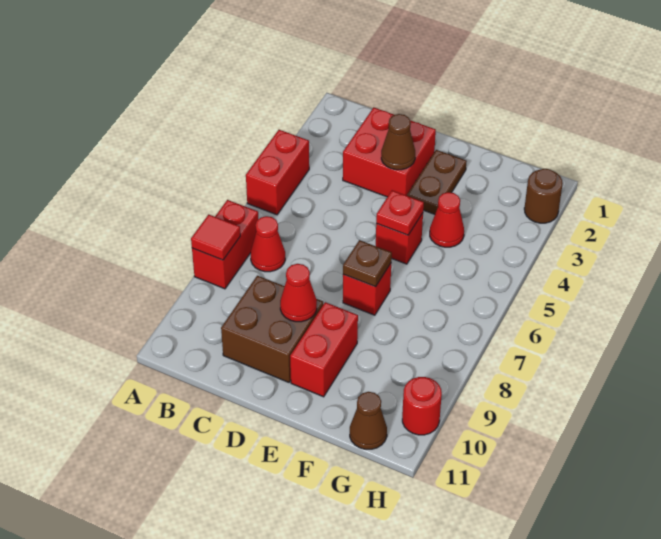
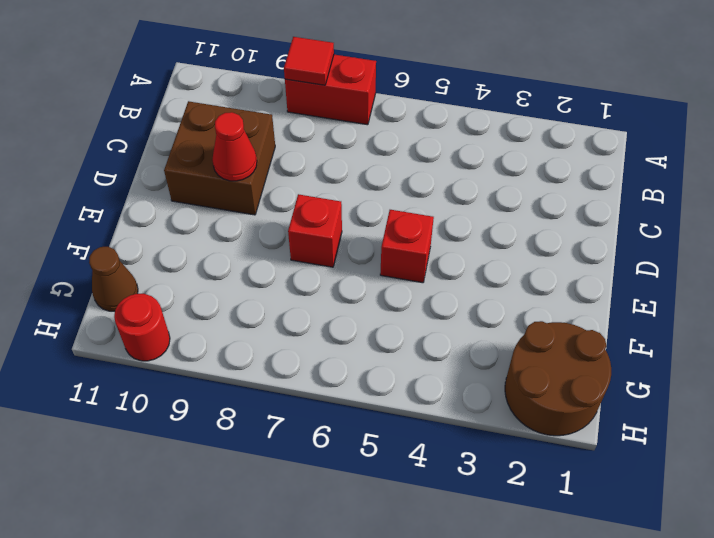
brown round brick G1:H2 level 1 -> brown round brick H2 level 1
none -> red brick A4:A5 level 1
none -> red cone B7 level 1
none -> red brick C2:D3 level 1

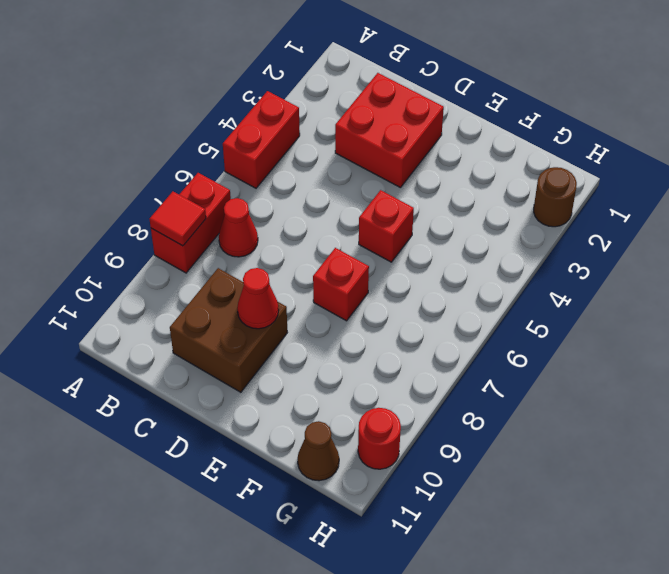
none -> brown plate E2:E3 level 1
none -> red brick E9:E10 level 1
none -> red cone F4 level 1

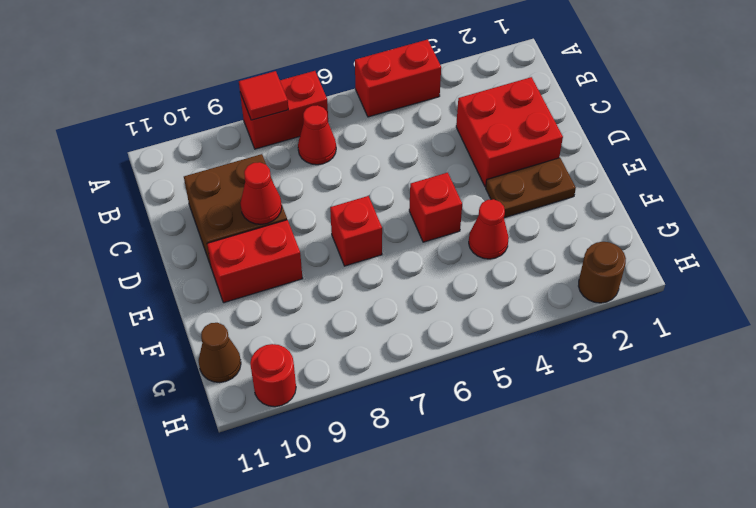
none -> brown cone D3 level 2
none -> red plate E5 level 2
none -> brown plate E7 level 2

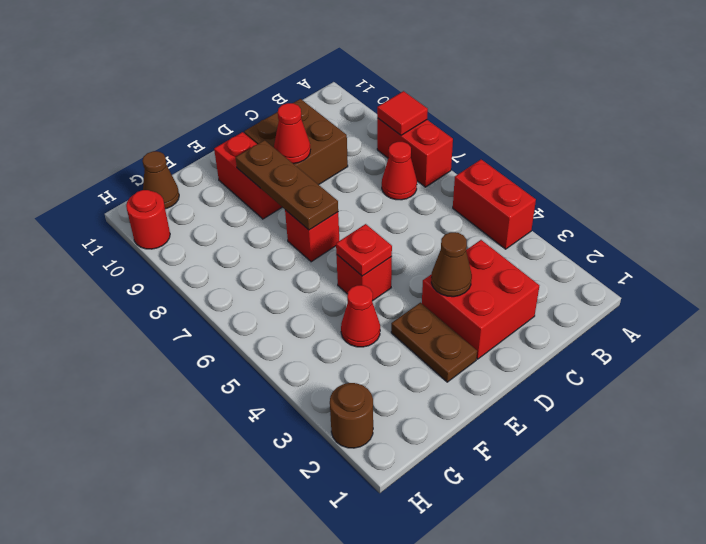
brown plate E7:E9 level 2 -> brown plate E7 level 2

